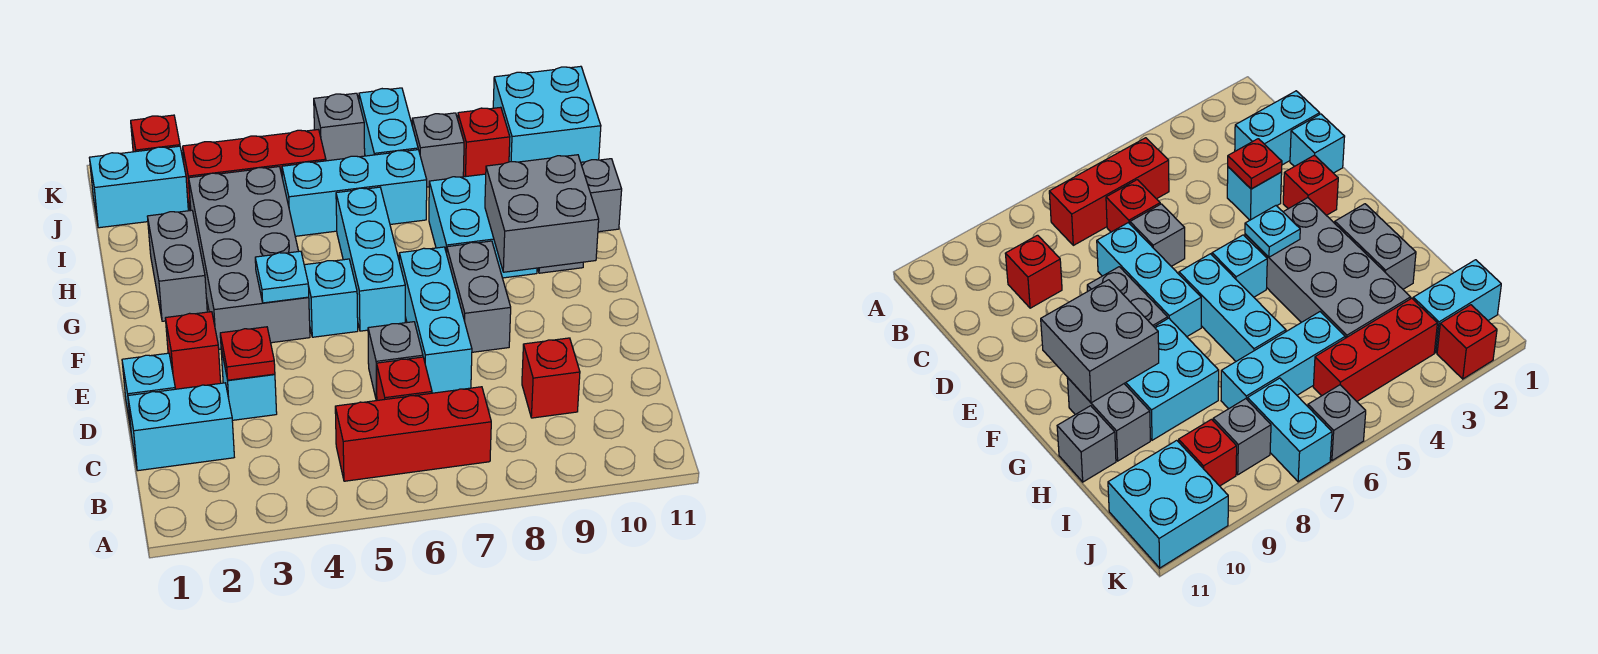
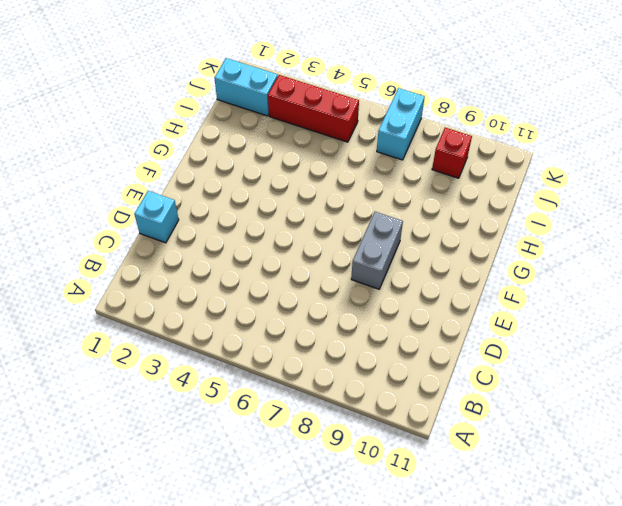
none -> red brick B5:B7 level 1
none -> cyan brick C1:C2 level 1
none -> red brick C6 level 1

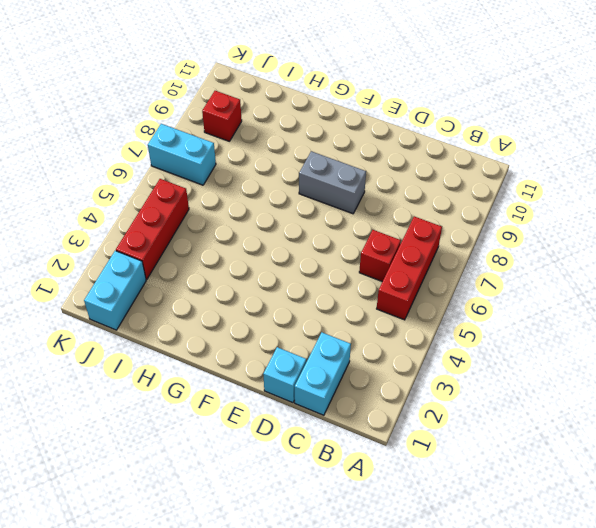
none -> red brick C9 level 1
none -> cyan brick D3 level 1
none -> grey brick D6 level 1

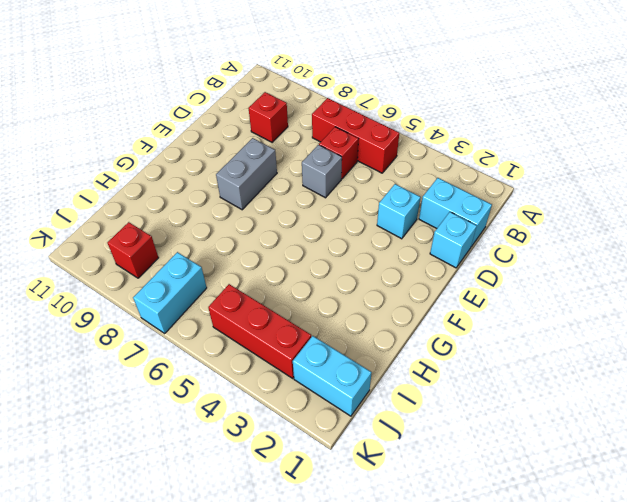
none -> cyan brick D7:F7 level 1
none -> red brick E2 level 1
none -> grey brick F3:I4 level 1

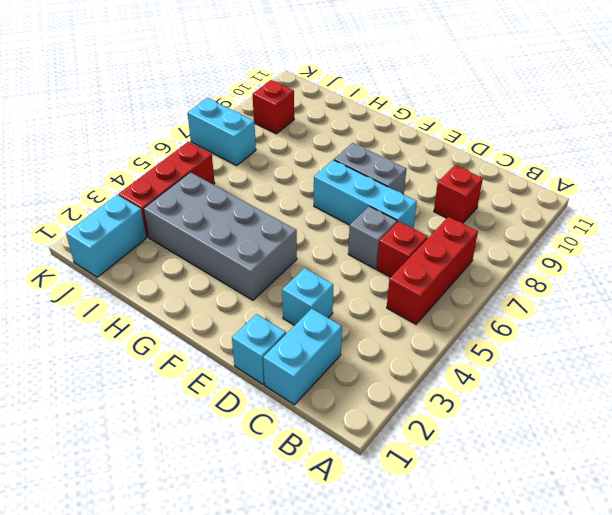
none -> red brick E2 level 1
none -> cyan brick F5 level 1
none -> cyan brick F6:H6 level 1

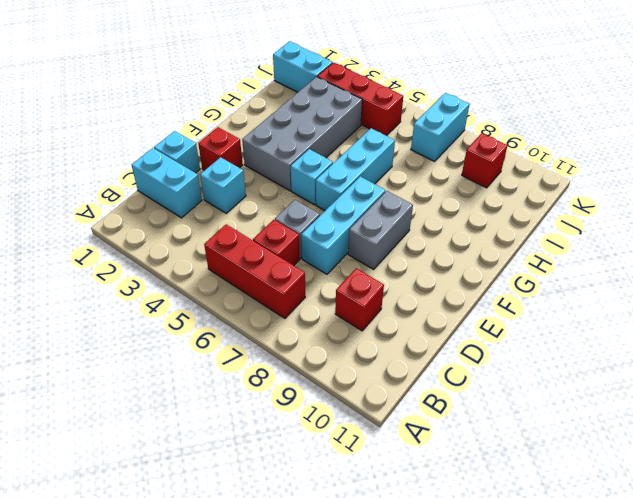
none -> grey brick G2:H2 level 1
none -> cyan brick G8:H9 level 1
none -> grey brick G10:H10 level 1

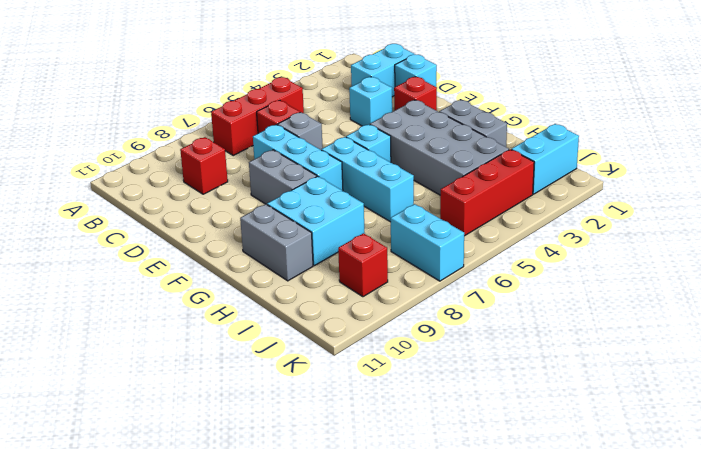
none -> grey brick H11 level 1
none -> cyan brick I5:I7 level 1
none -> grey brick J8 level 1

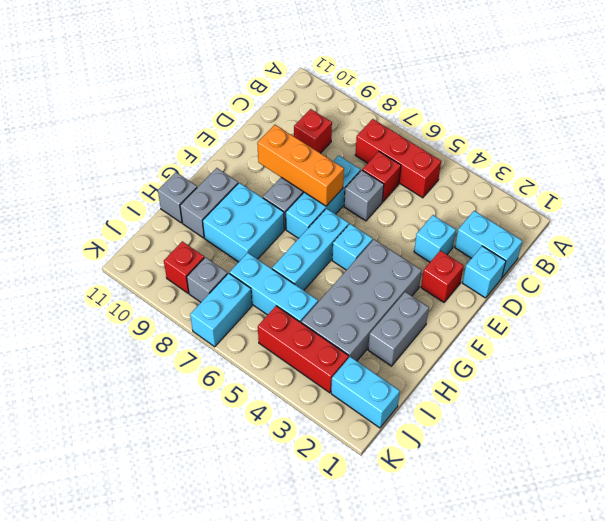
orange brick E7:E9 level 2 -> none
none -> cyan brick J10:K11 level 1
none -> red brick K2 level 1
none -> grey brick K6 level 1

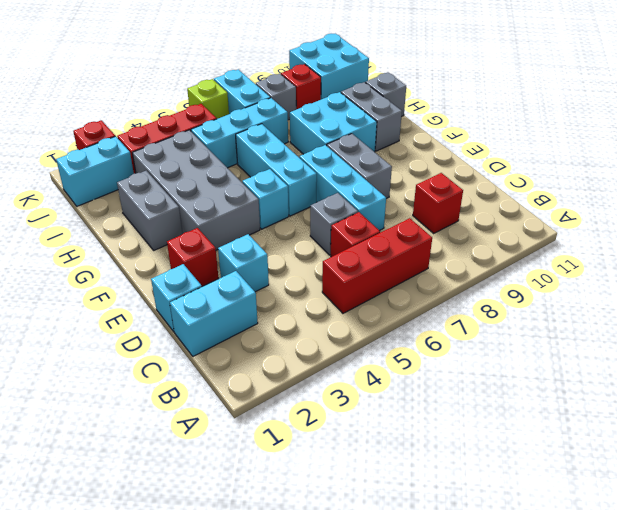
lime brick K6 level 1 -> grey brick K6 level 1
none -> red plate D3 level 2
none -> cyan plate F4 level 2
none -> grey brick F9:G10 level 2

